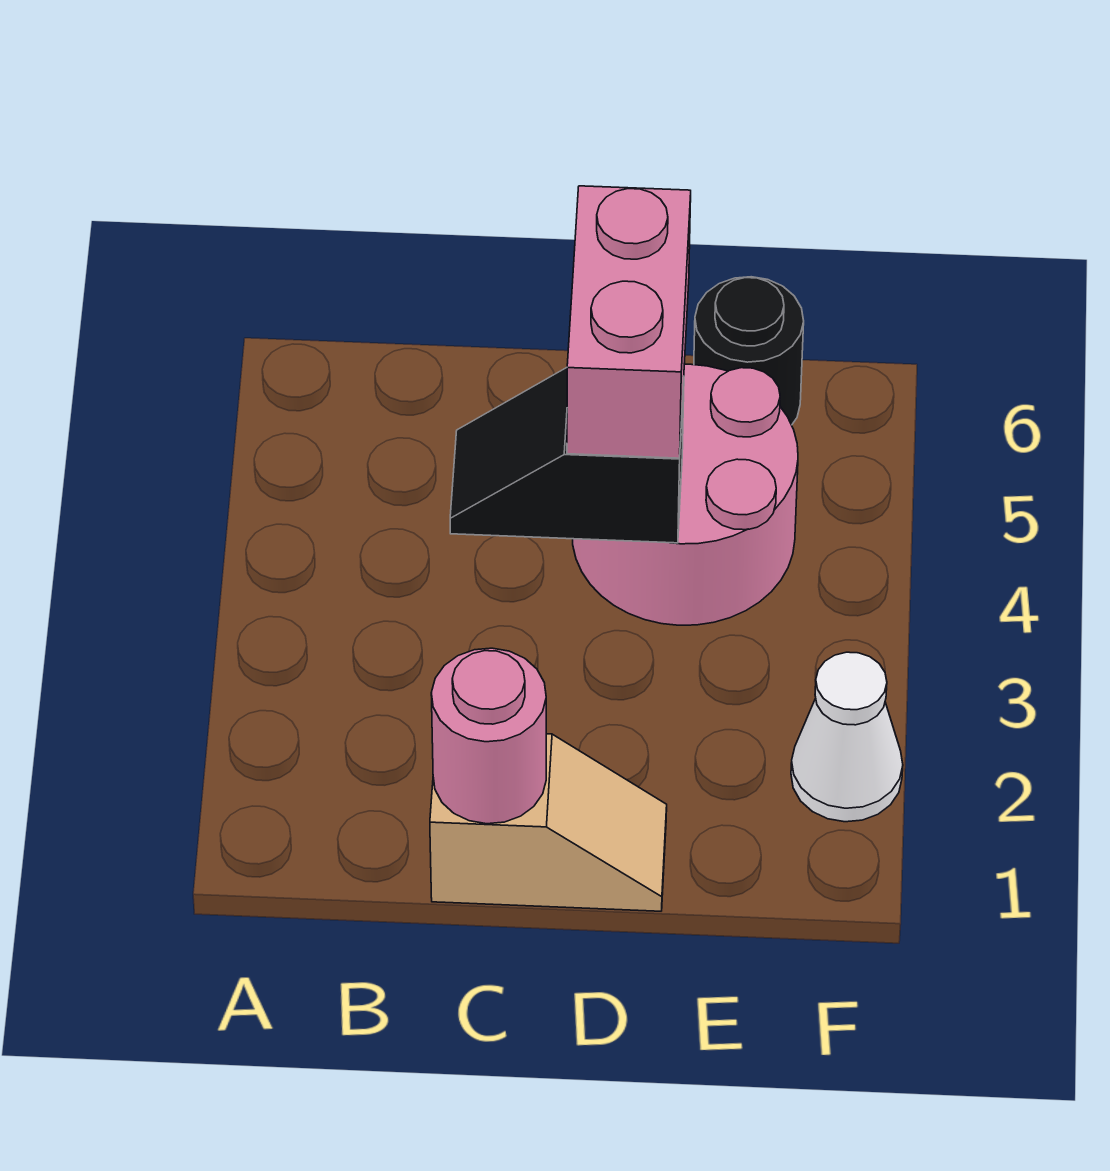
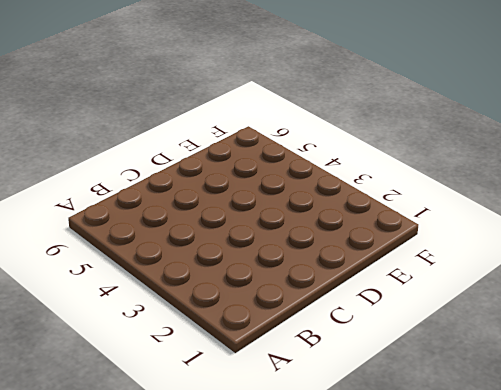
none -> tan slope C1:D1 level 1 top C
none -> pink round brick D4:E5 level 1

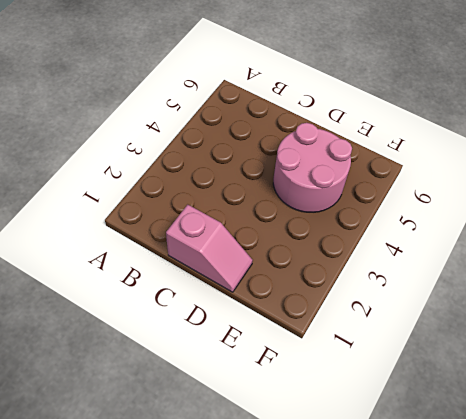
pink slope C1:D1 level 1 top C -> tan slope C1:D1 level 1 top C
none -> black round brick E6 level 1
none -> white cone F2 level 1

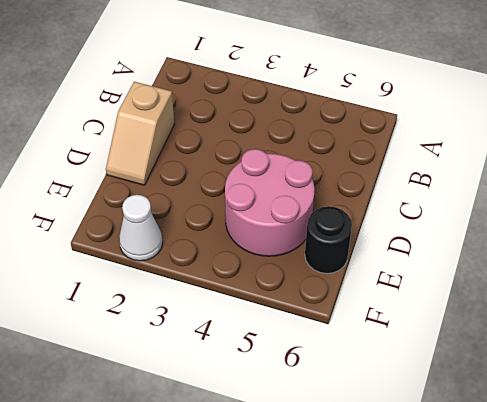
none -> pink round brick C1 level 2
none -> black slope C4:D4 level 2 top D

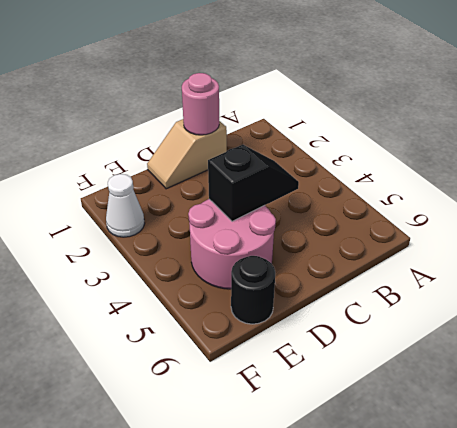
none -> pink brick D4:D5 level 3

